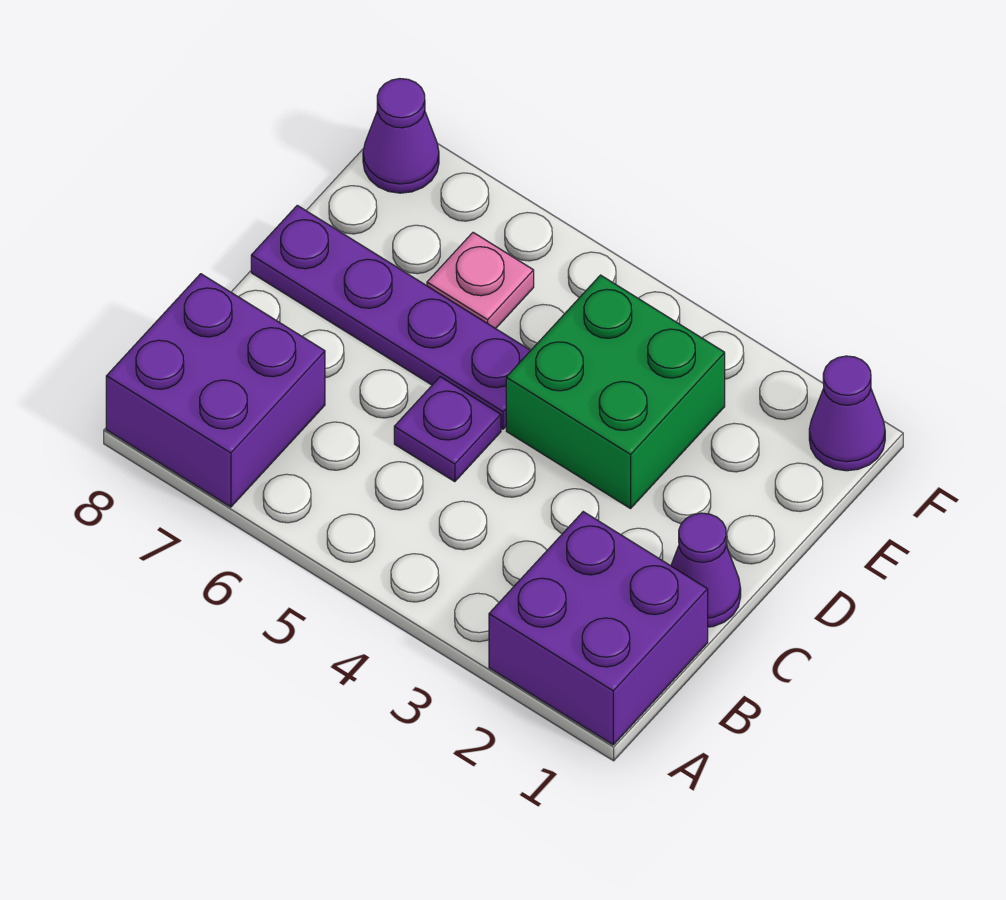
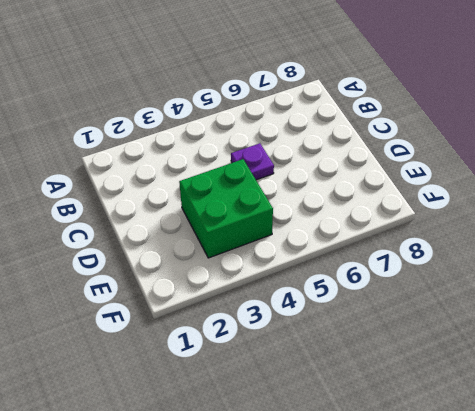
none -> purple brick A1:B2 level 1
none -> purple brick A7:B8 level 1

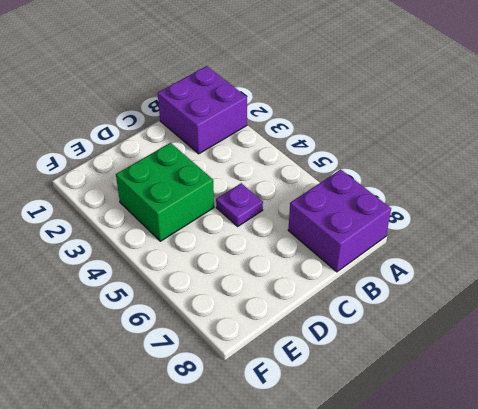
none -> purple cone C1 level 1
none -> purple plate D5:D8 level 1

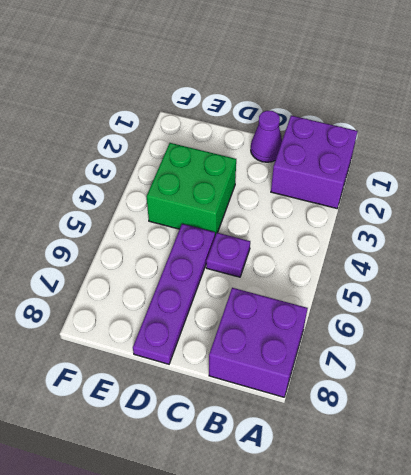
none -> pink plate E6 level 1
none -> purple cone F1 level 1

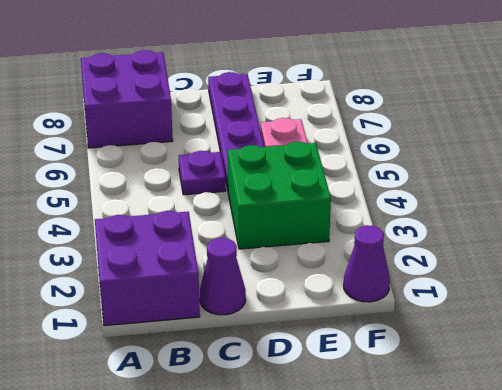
none -> purple cone F8 level 1

